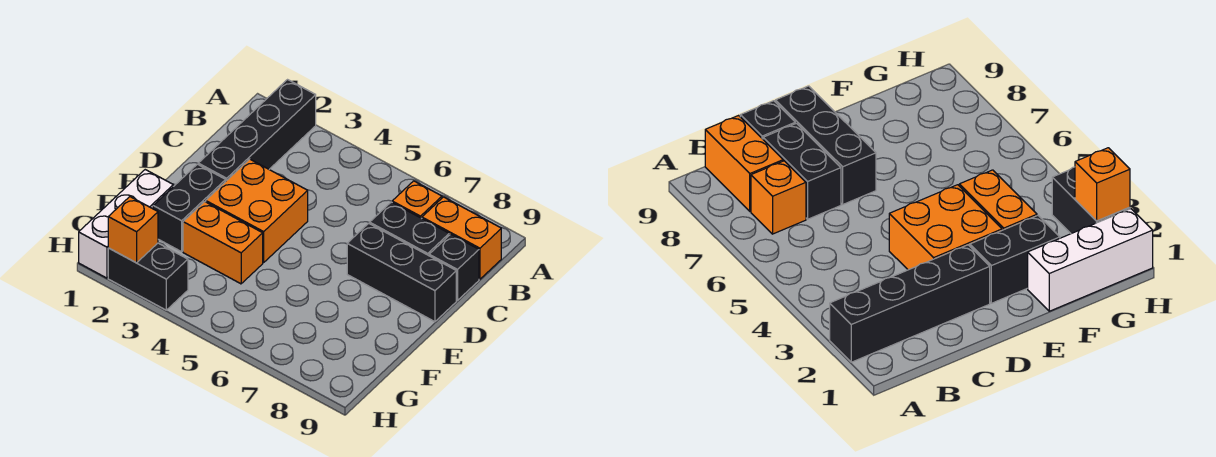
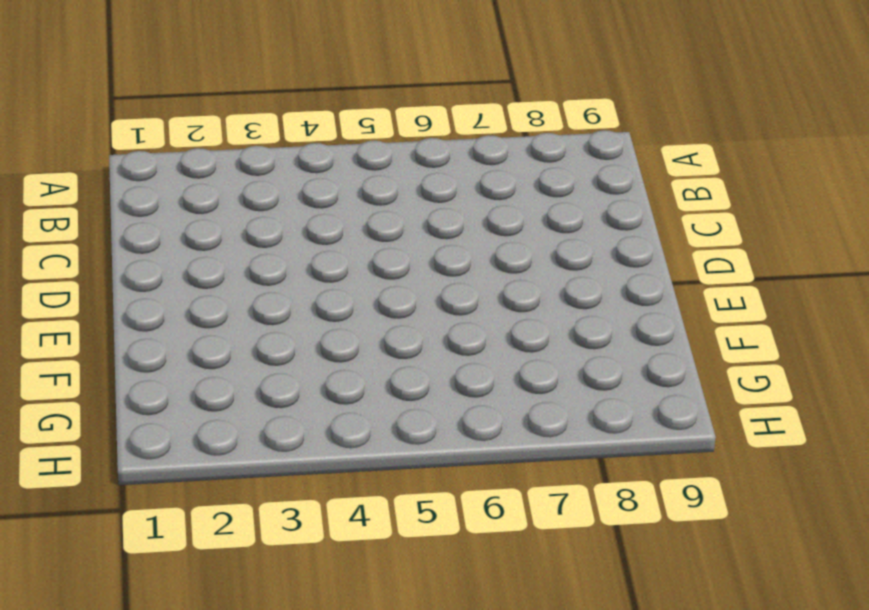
none -> black brick A2:D2 level 1
none -> orange brick B7 level 1
none -> orange brick B8:B9 level 1

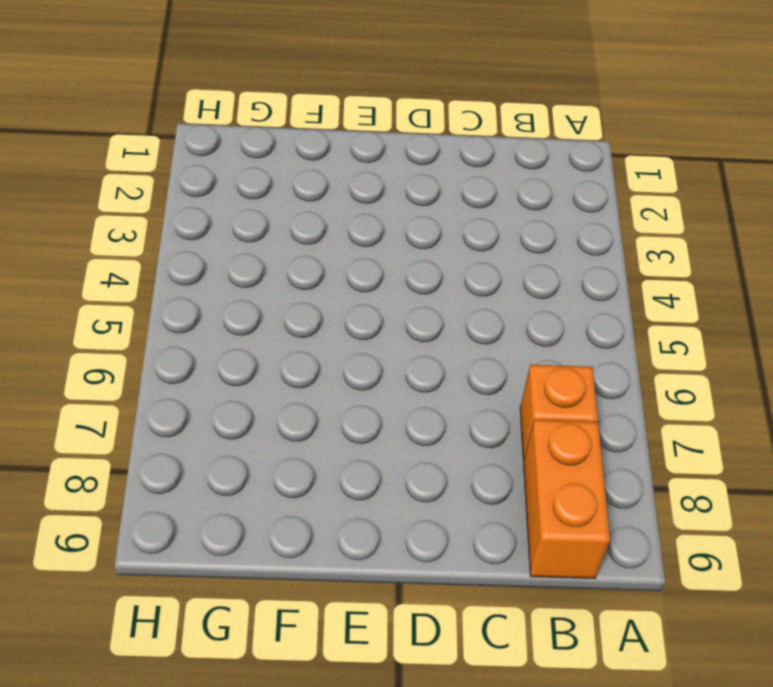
none -> black brick A2:D2 level 1
none -> black brick C7:C8 level 1
none -> black brick C9 level 1

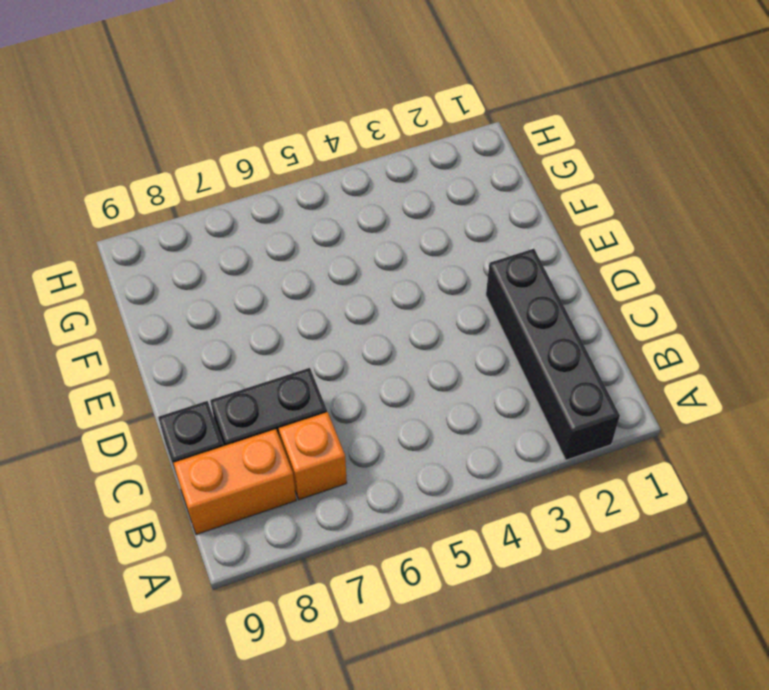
none -> orange brick D3:E4 level 1
none -> black brick D7:D9 level 1
none -> black brick E2:F2 level 1

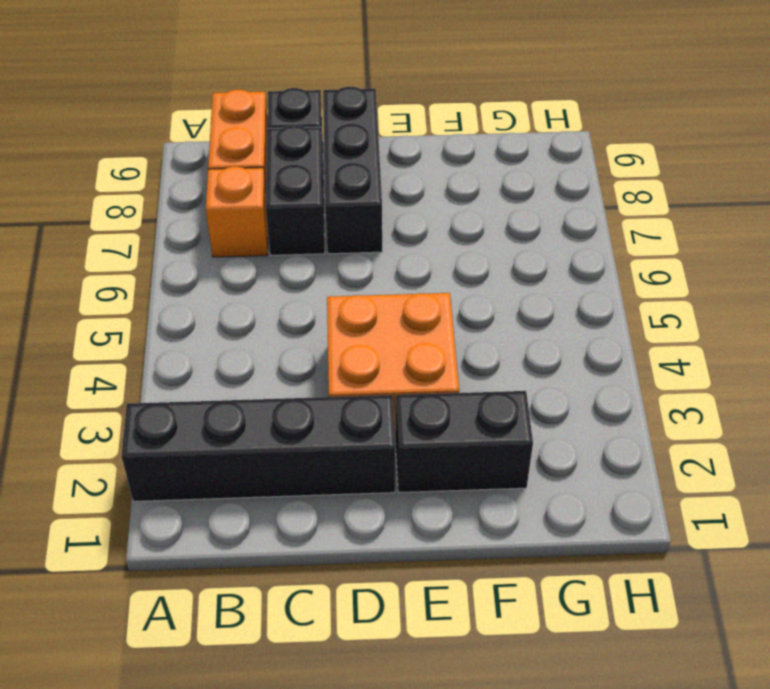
none -> white brick F1:H1 level 1
none -> orange brick F3:F4 level 1
none -> black brick H2:H3 level 1

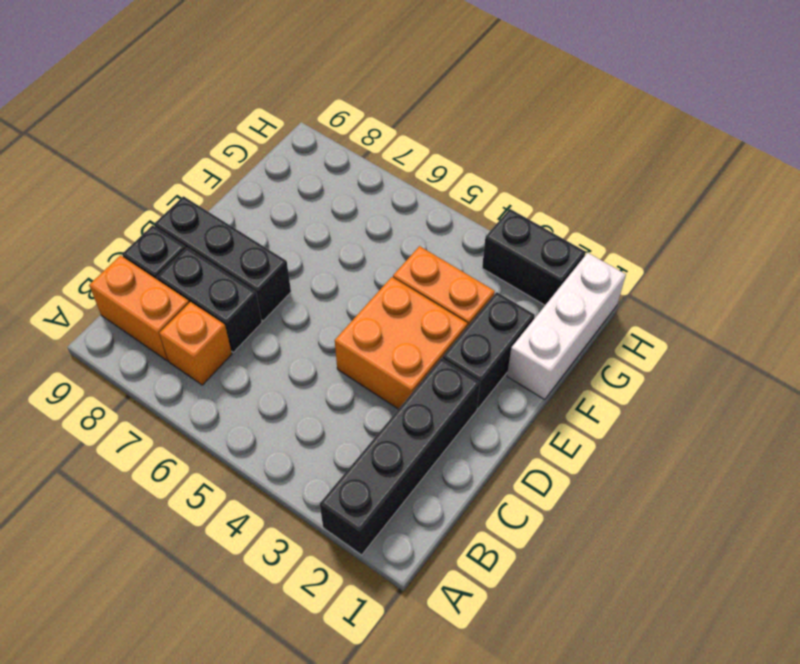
none -> orange brick H2 level 2

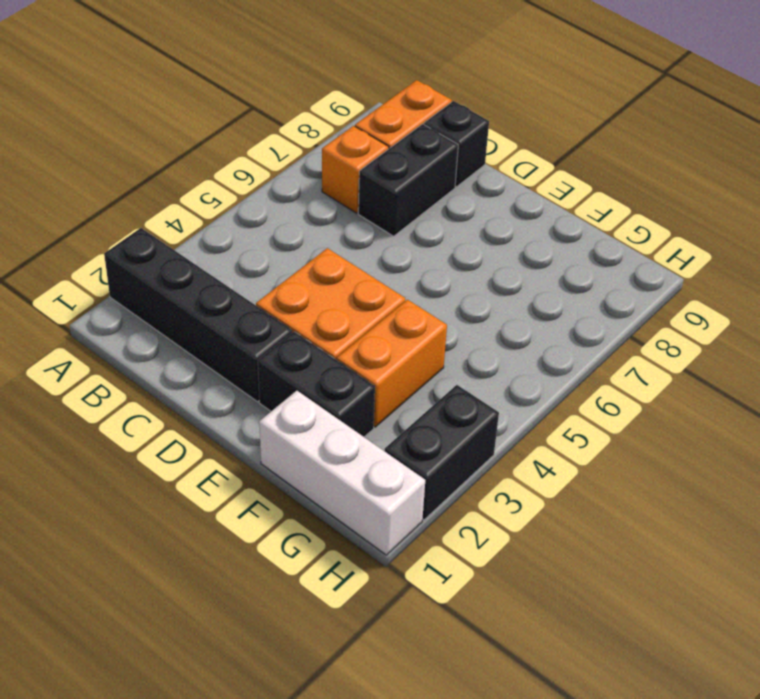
none -> black brick D7:D9 level 1
none -> orange brick H2 level 2

